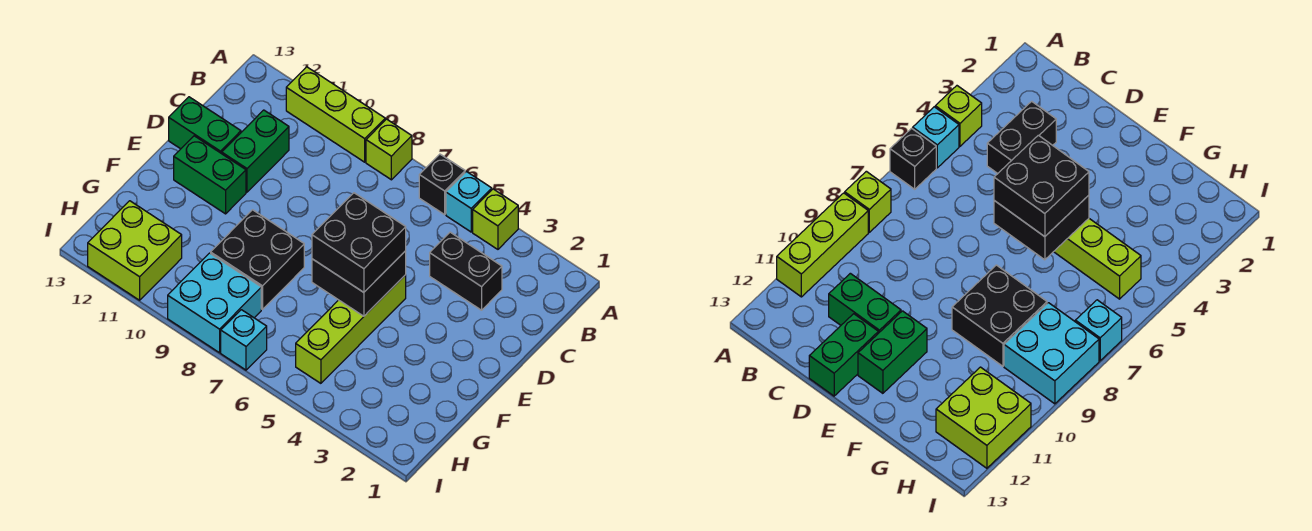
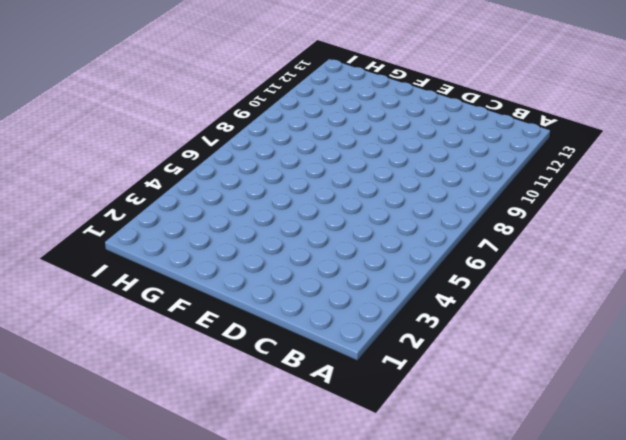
none -> lime brick A4 level 1
none -> cyan brick A5 level 1
none -> black brick A6 level 1

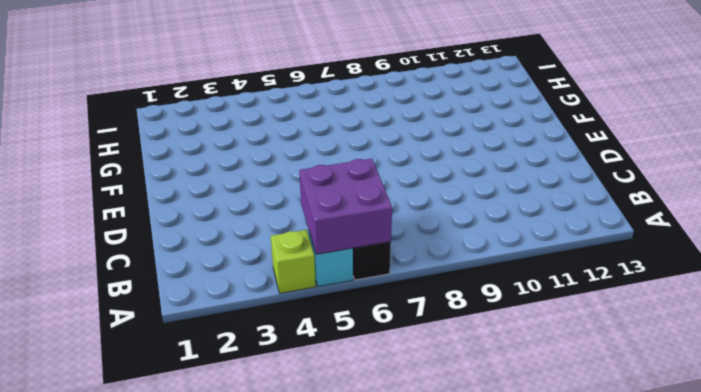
purple brick A5:B6 level 2 -> none
none -> lime brick A8 level 1
none -> lime brick A9:A11 level 1
none -> black brick C3:C4 level 1

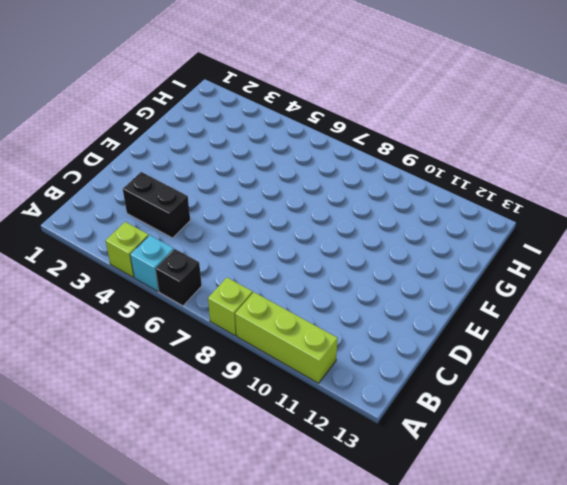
none -> green brick C11:D11 level 1
none -> green brick D12:D13 level 1
none -> lime brick E5:H5 level 1

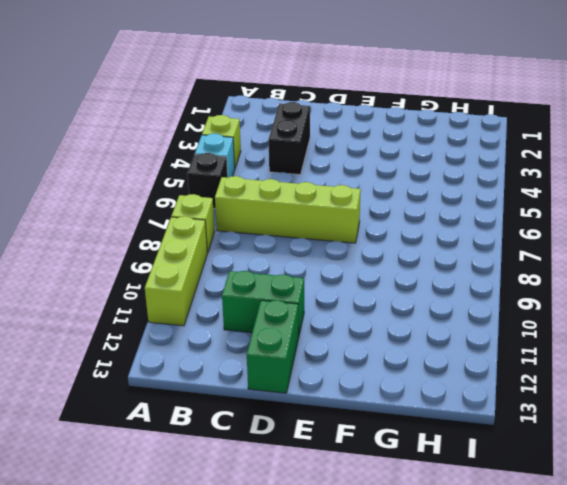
lime brick B7:E7 level 1 -> lime brick E5:H5 level 1
none -> green brick E11:E12 level 1
none -> black brick F8:G9 level 1
none -> cyan brick H8:I9 level 1

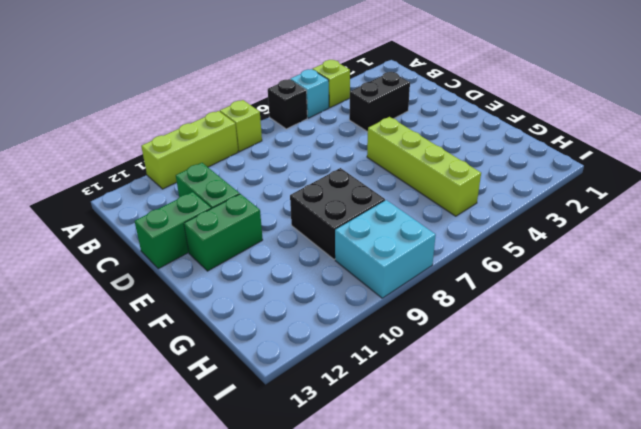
none -> lime brick H11:I12 level 1
none -> cyan brick I7 level 1
none -> black brick E5:F6 level 2

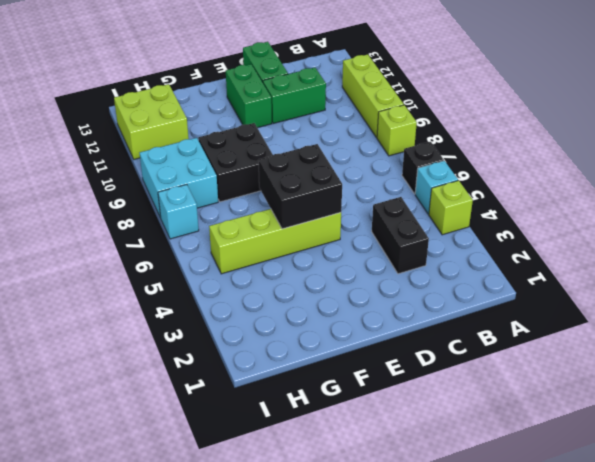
none -> black brick E5:F6 level 3

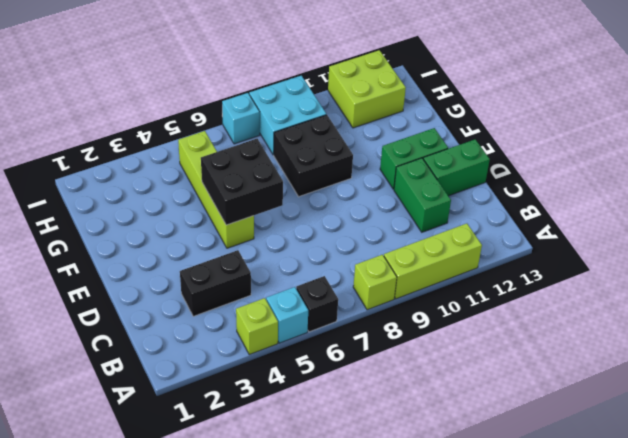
none -> black brick E5:F6 level 3

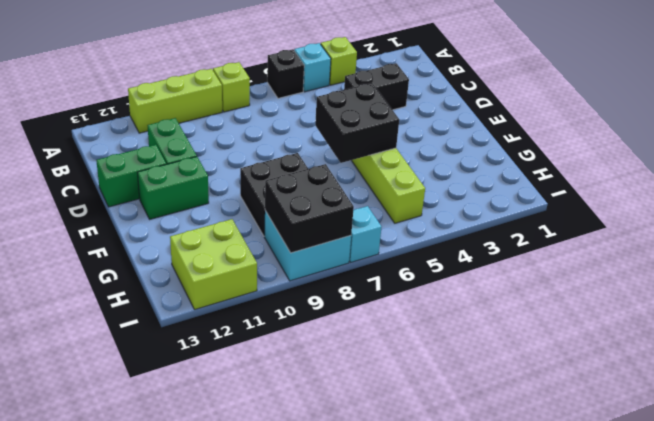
black brick H8:I9 level 2 -> black brick E5:F6 level 3

